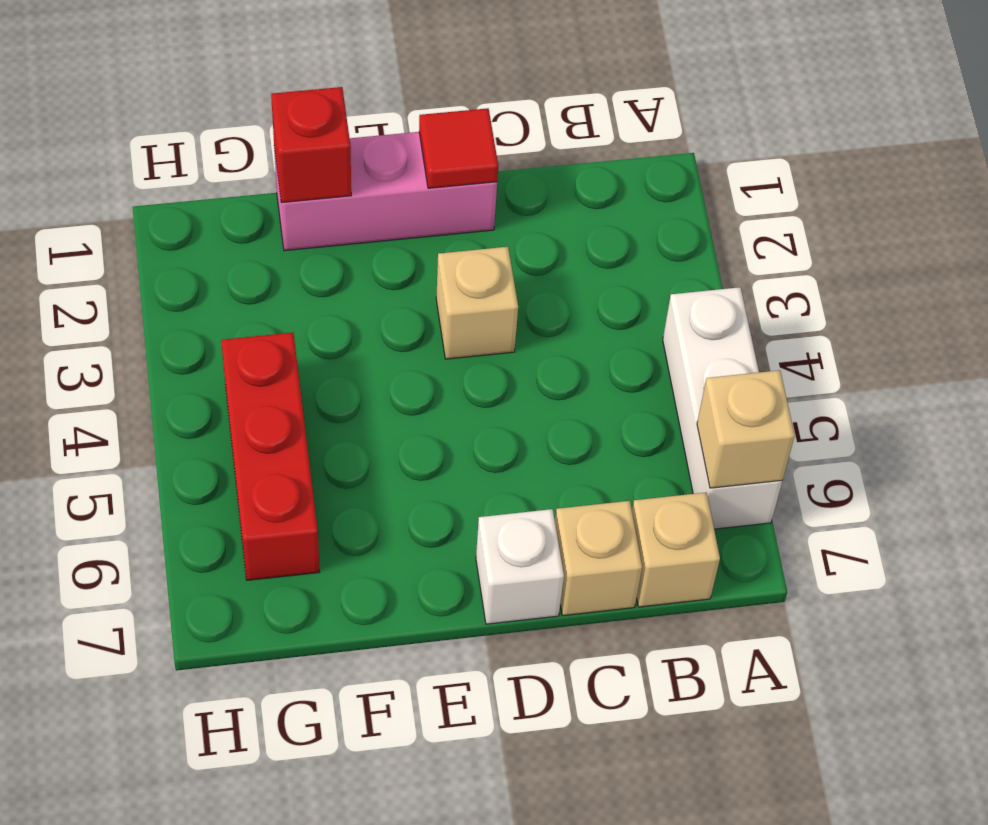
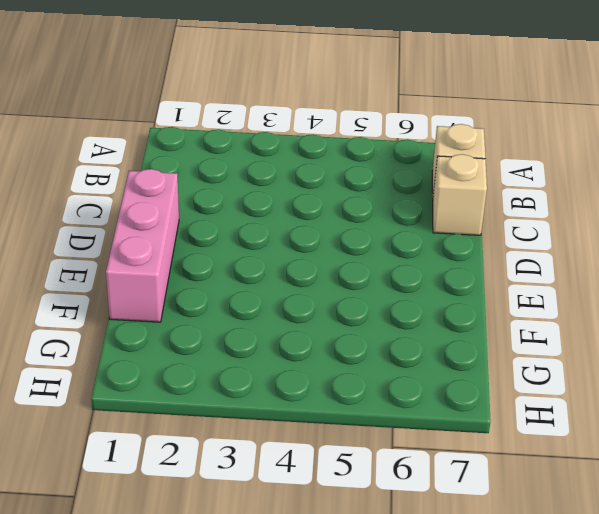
none -> white brick A4:A6 level 1
none -> tan brick D3 level 1

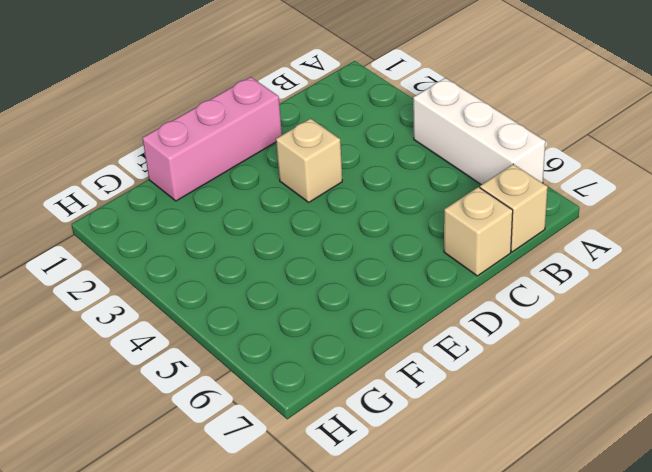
none -> white brick D7 level 1
none -> red brick G4:G6 level 1

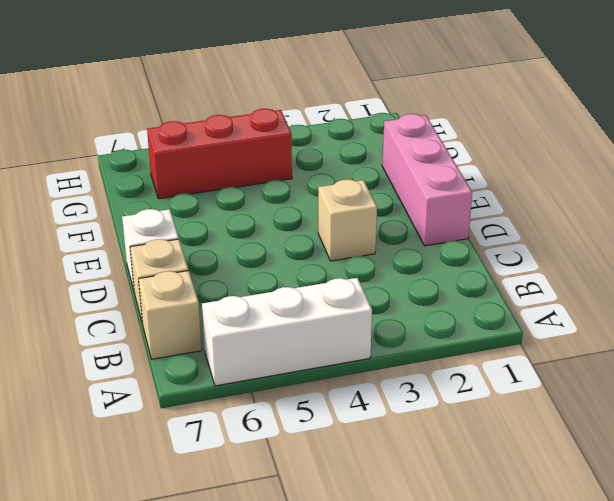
none -> tan brick A6 level 2
none -> red tile D1 level 2

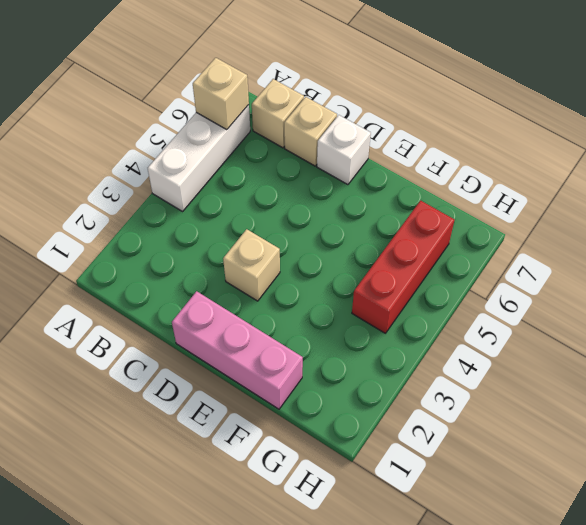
none -> red tile D1 level 2
none -> red brick F1 level 2

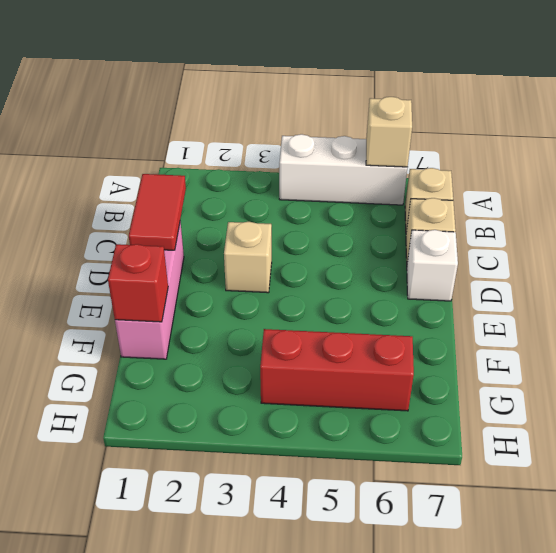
red tile C1:D1 level 2 -> red tile D1 level 2

